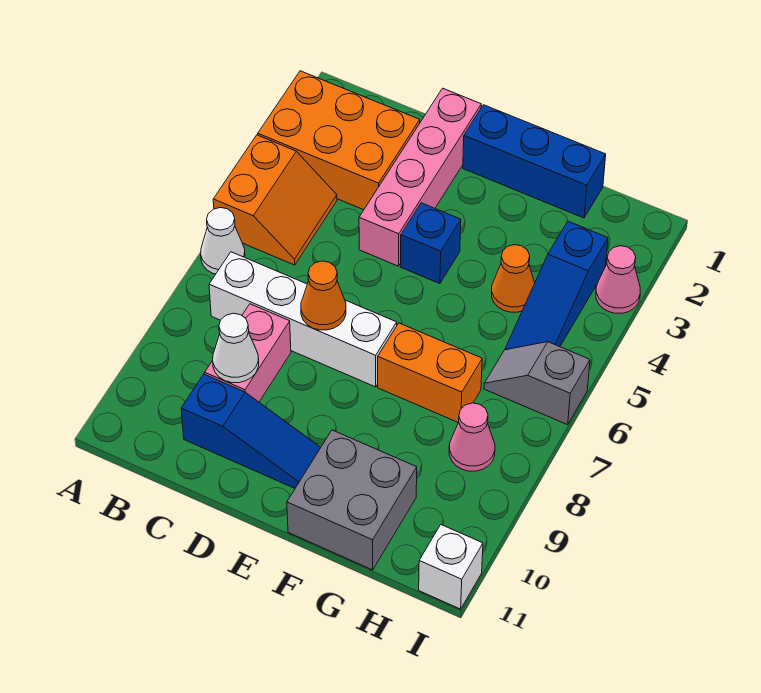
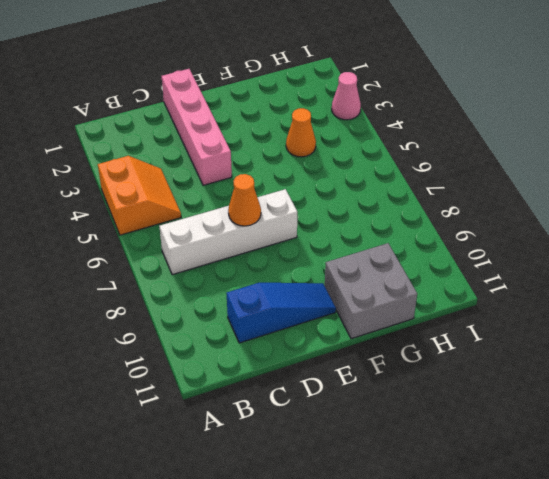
none -> orange brick A2:C3 level 1
none -> white cone A6 level 1
none -> pink brick C8:C9 level 1

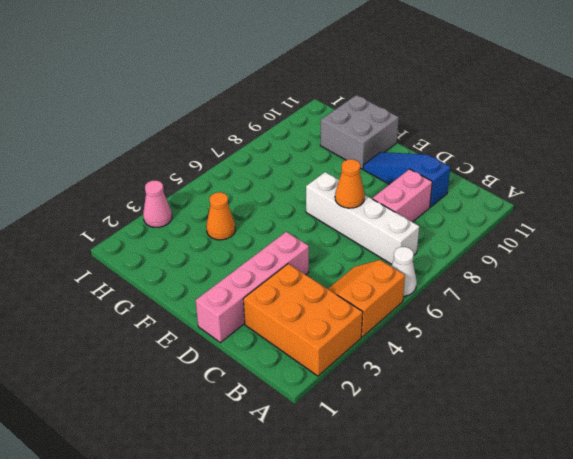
none -> blue brick E1:G1 level 1
none -> blue brick E4 level 1
none -> orange brick F7:G7 level 1

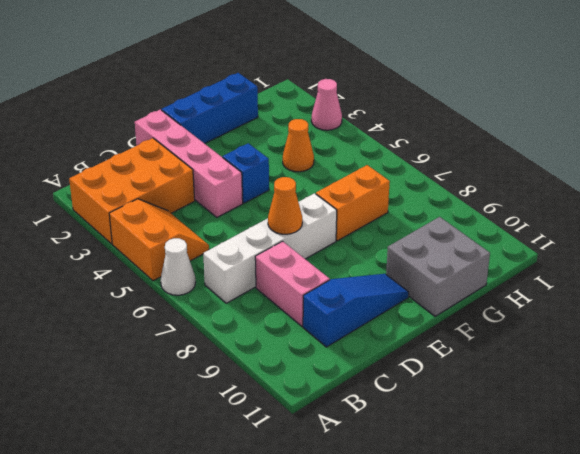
none -> blue slope H3:H5 level 1 top 3
none -> grey slope H6:I6 level 1 top I
none -> pink cone H8 level 1

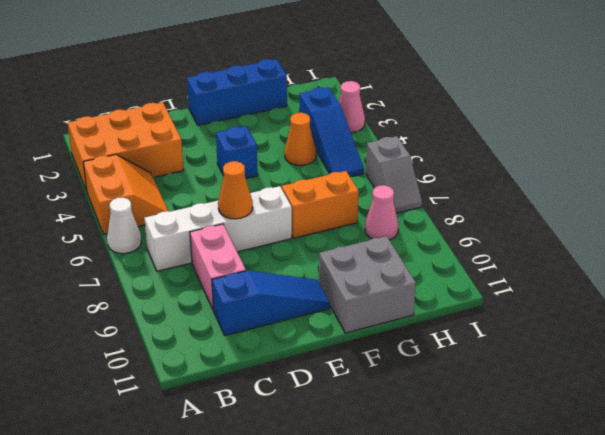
grey slope I6:I7 level 1 top 6 -> grey slope H6:I6 level 1 top I
none -> pink brick D1:D4 level 1
none -> white brick I11 level 1
none -> white cone C9 level 2

